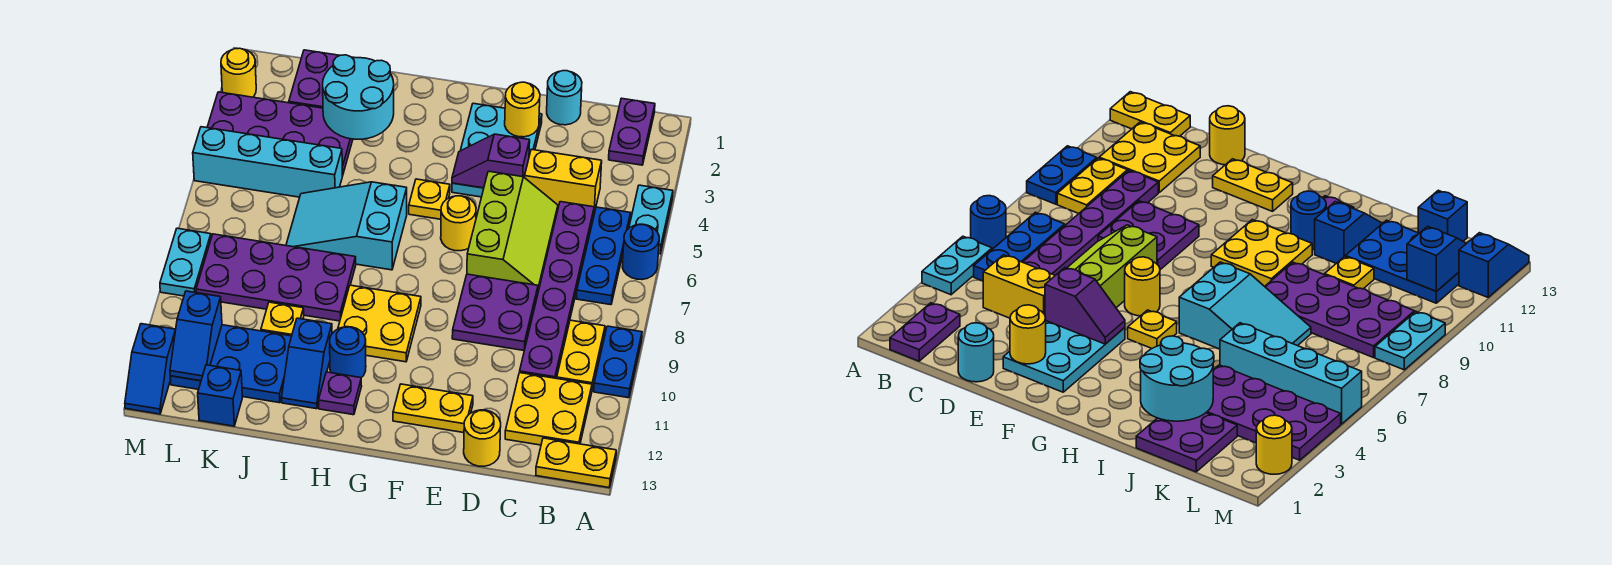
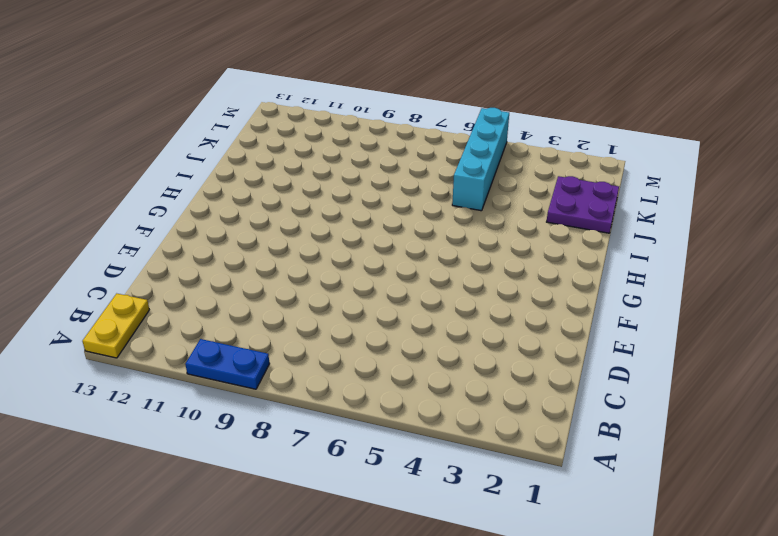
none -> cyan plate A4:A5 level 1
none -> blue round brick A6 level 1
none -> purple plate B1:B2 level 1
none -> blue plate B5:B7 level 1

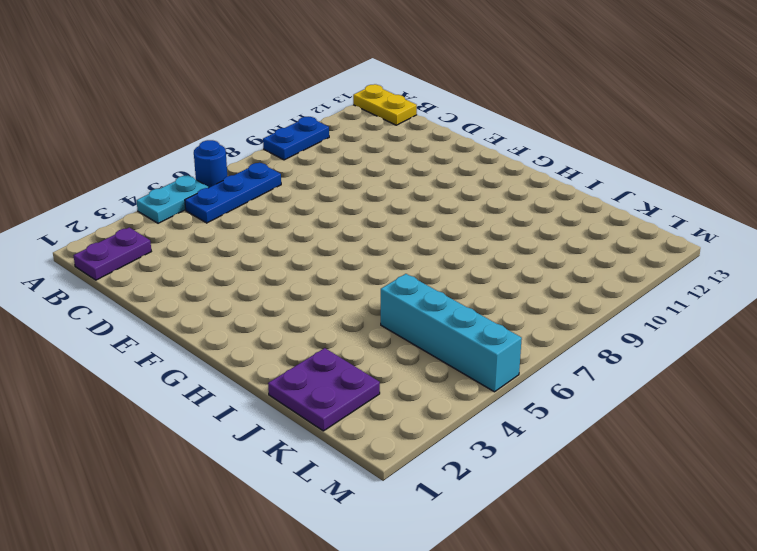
none -> yellow plate B9:B10 level 1
none -> yellow plate B11:C12 level 1
none -> yellow brick C4:D4 level 1
none -> purple plate C5:C10 level 1

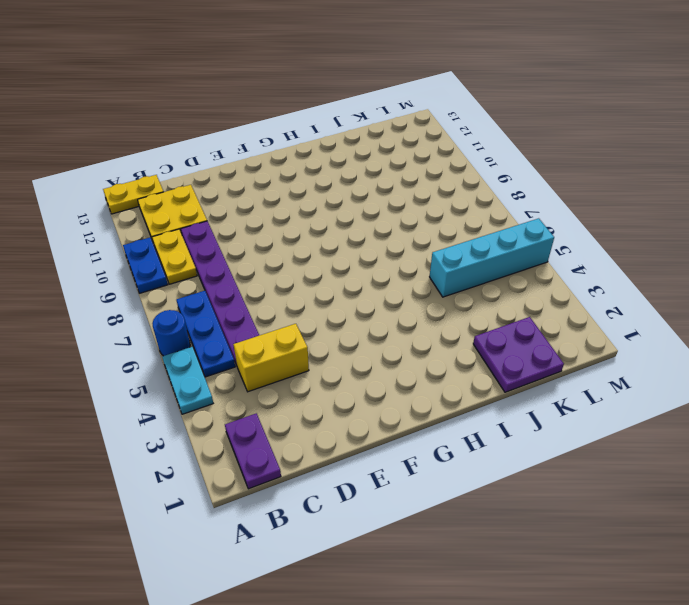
none -> cyan round brick D1 level 1
none -> lime slope D5:E7 level 1 top E
none -> purple plate D8:E9 level 1
none -> yellow round brick D13 level 1

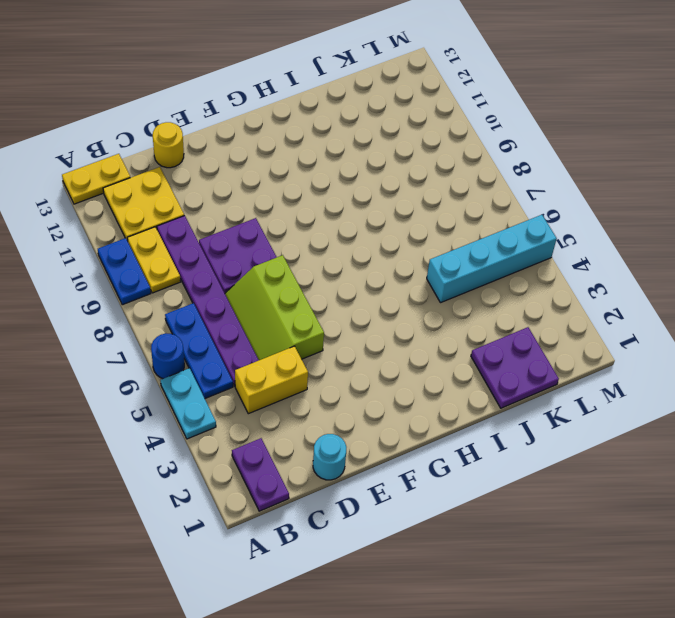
none -> cyan plate E2:F4 level 1
none -> yellow plate E12:F12 level 1
none -> yellow round brick F6 level 1
none -> yellow plate G5 level 1

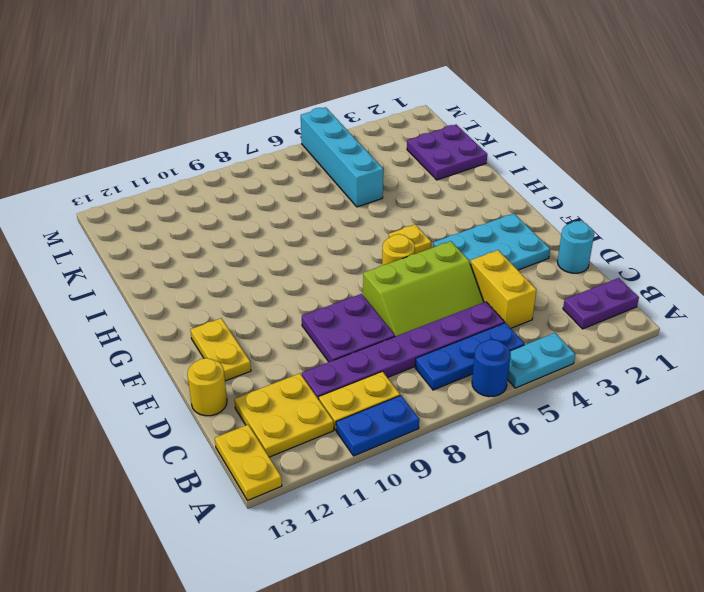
none -> yellow plate G9:H10 level 1
none -> cyan slope H6:J7 level 1 top H
none -> blue round brick H11 level 1
none -> purple plate H12 level 1

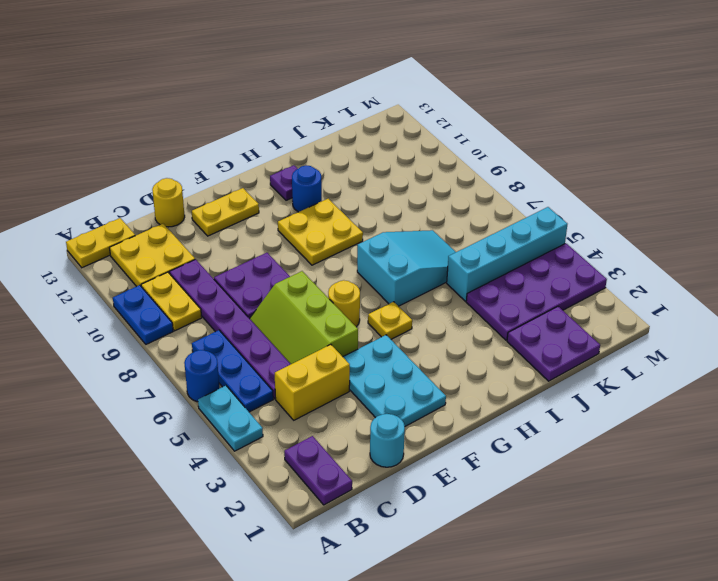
none -> purple plate I8:L9 level 1
none -> blue slope I11:I12 level 1 top 11
none -> yellow plate J10 level 1
none -> blue plate J11:L12 level 1

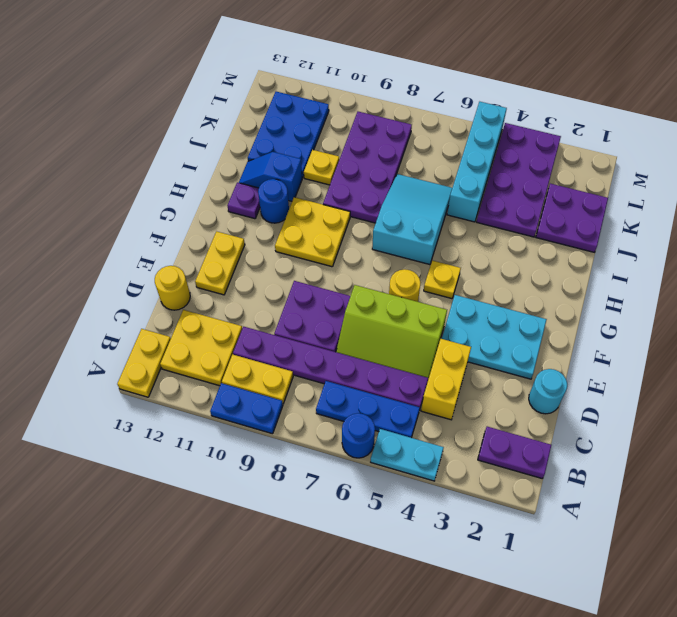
none -> blue brick K13 level 1
none -> yellow round brick M2 level 1
none -> cyan plate M8:M9 level 1
none -> blue slope M12:M13 level 1 top 12

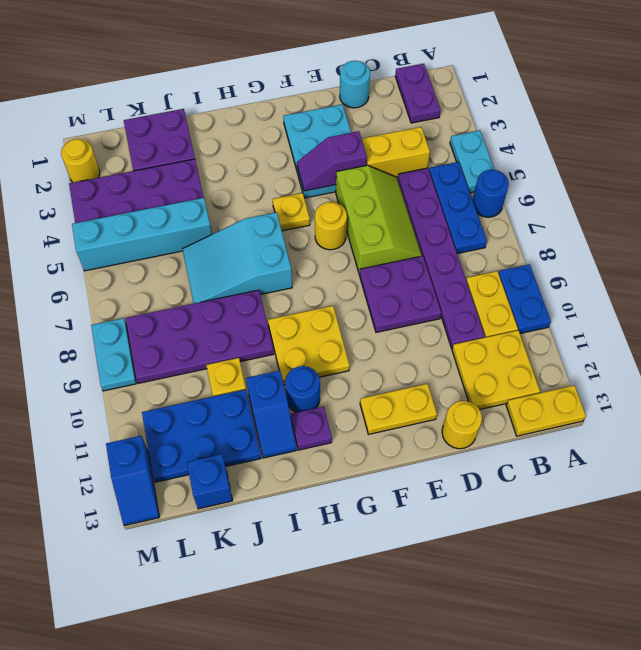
none -> yellow round brick E2 level 2
none -> cyan round brick I2:J3 level 2
none -> blue slope L11:L12 level 2 top 11

